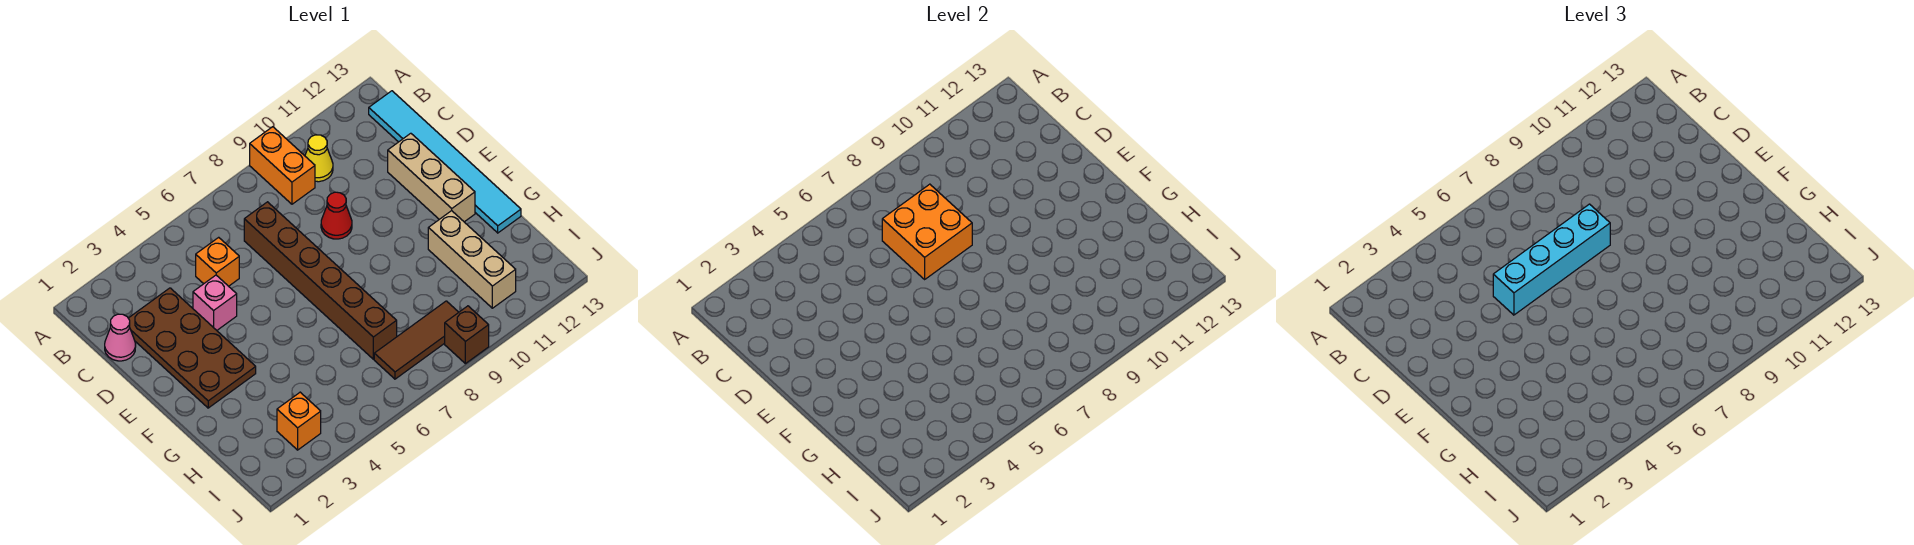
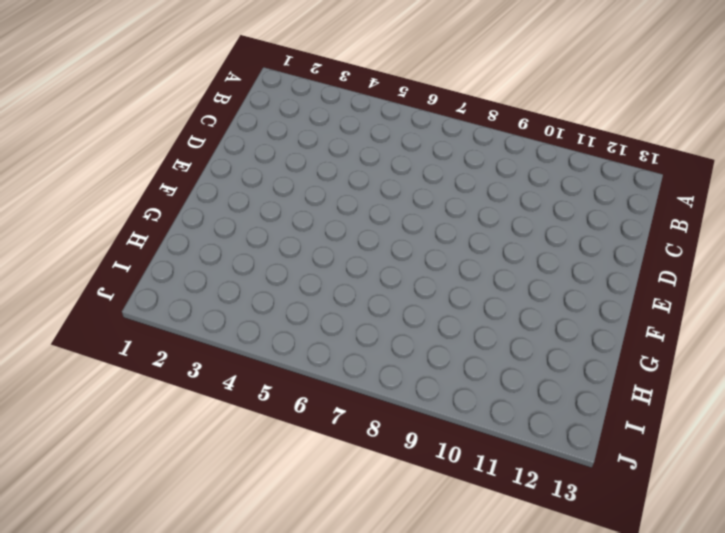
none -> orange brick A9:B9 level 1
none -> yellow cone B10 level 1
none -> cyan tile B13:G13 level 1

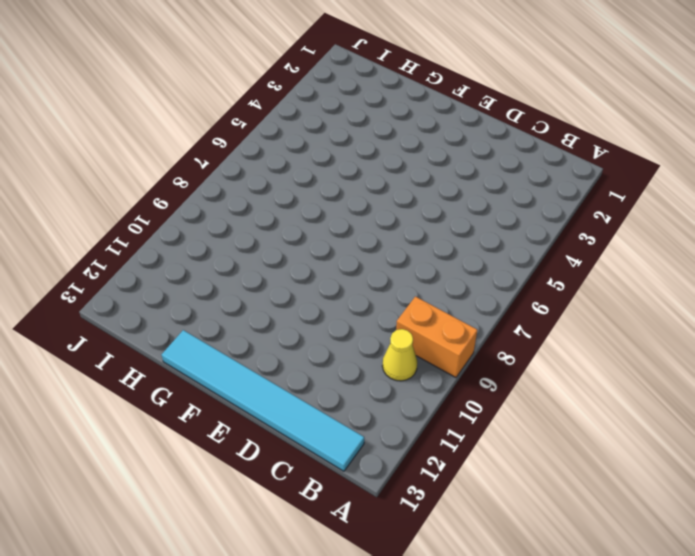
none -> pink cone C1 level 1
none -> brown plate C2:F3 level 1
none -> orange brick C5 level 1

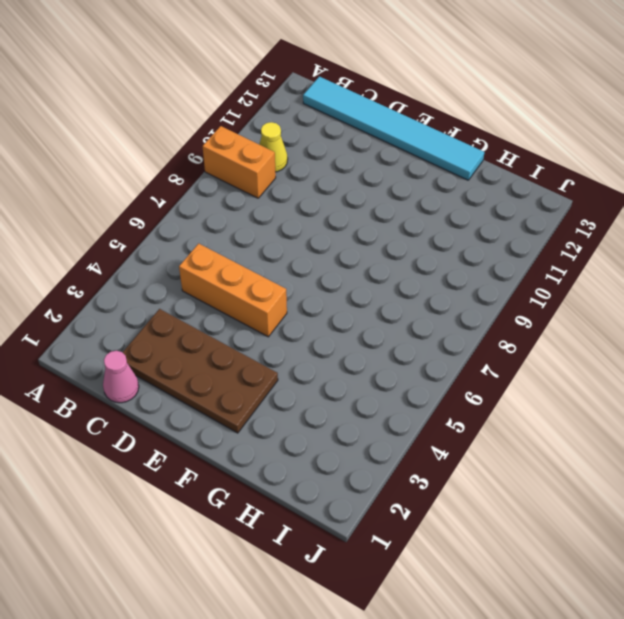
orange brick C5:E5 level 1 -> orange brick C5 level 1
none -> brown brick C7:H7 level 1
none -> pink brick D4 level 1
none -> red cone D9 level 1

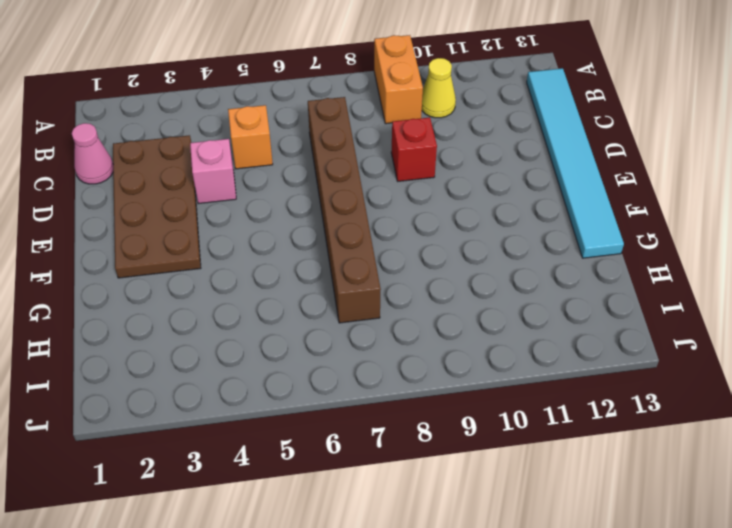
red brick D9 level 1 -> red cone D9 level 1
none -> tan brick D12:F12 level 1
none -> tan brick G11:I11 level 1
none -> orange brick I3 level 1

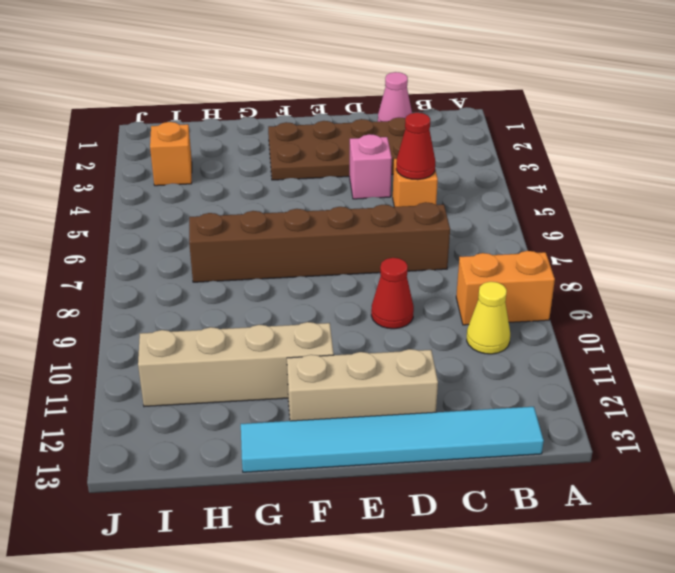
red cone C5 level 2 -> none
tan brick F11:I11 level 1 -> tan brick G11:I11 level 1
none -> brown tile I7:I9 level 1
none -> brown brick J9 level 1
none -> orange brick C7:D8 level 2

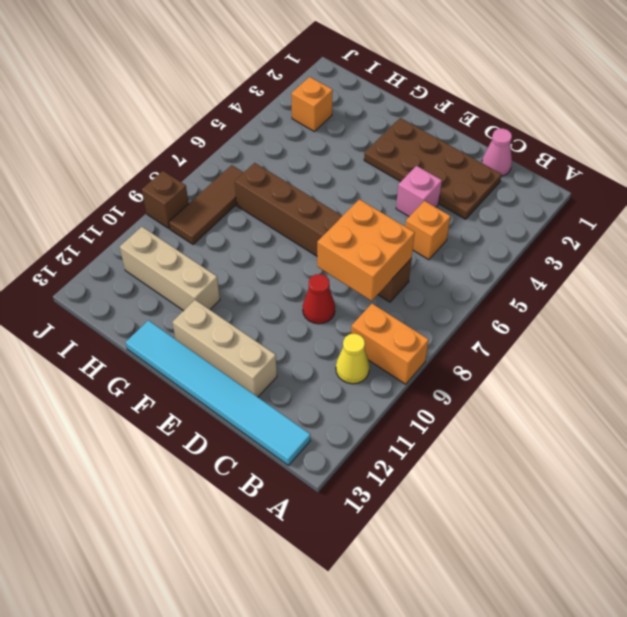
none -> cyan brick D5:D8 level 3

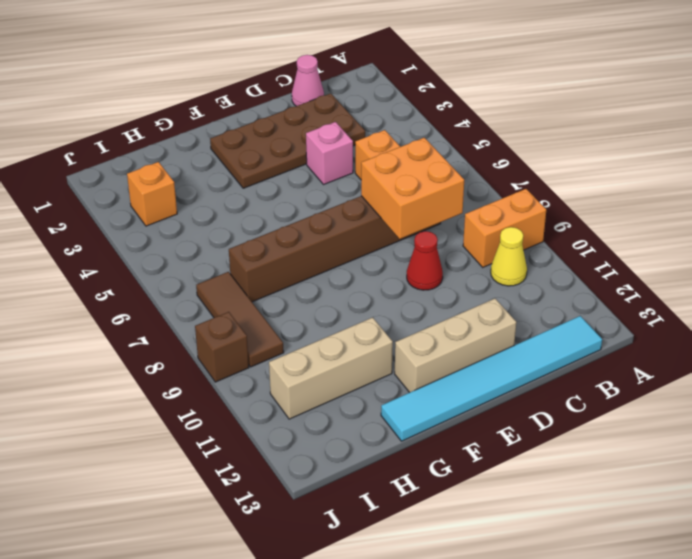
none -> cyan brick D5:D8 level 3

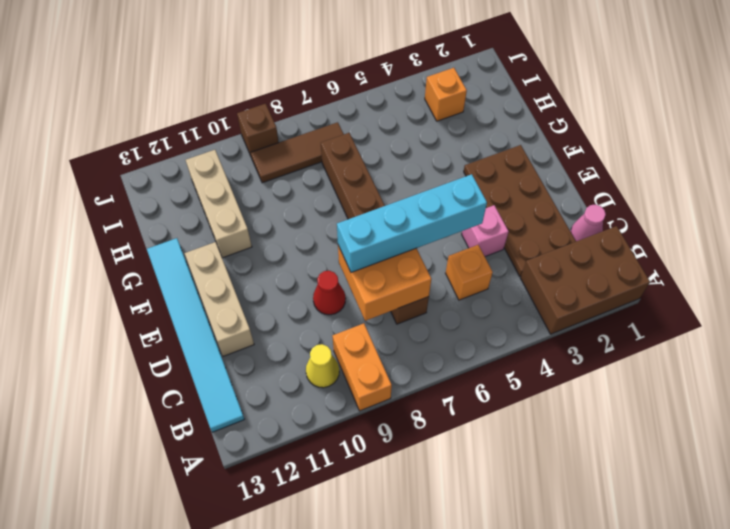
brown brick A1:B3 level 1 -> none

